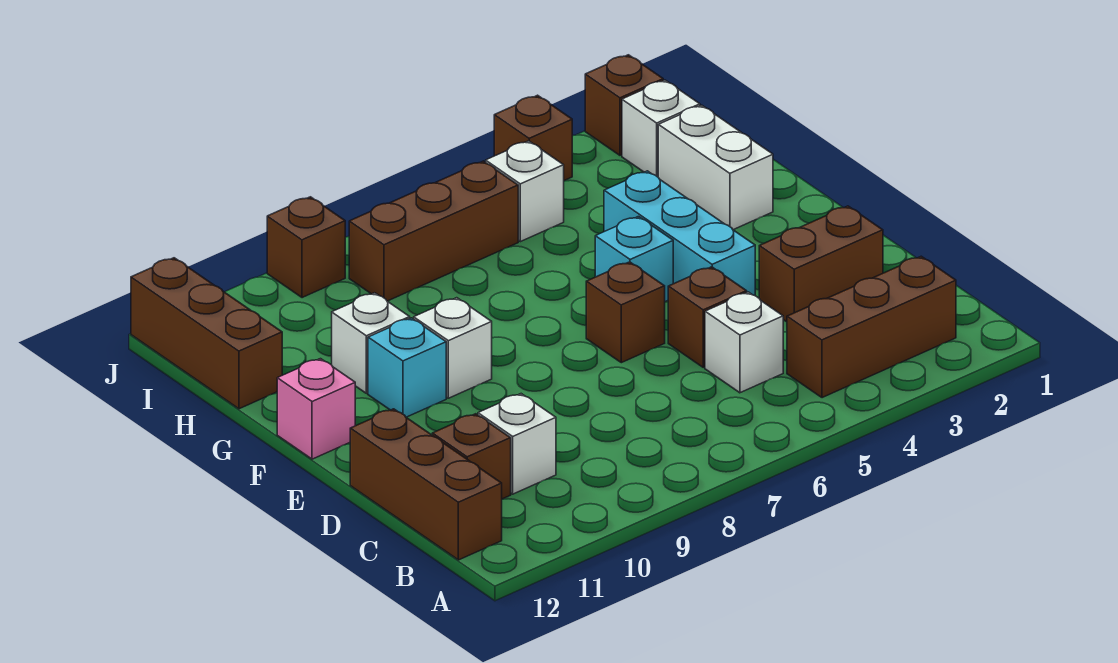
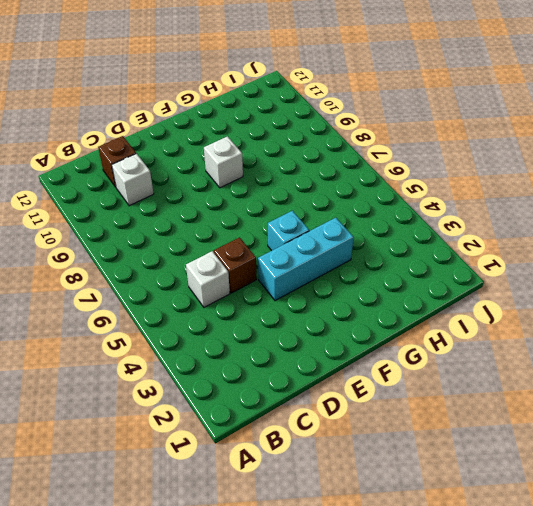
none -> brown brick B2:B4 level 1
none -> brown brick B12:D12 level 1
none -> brown brick D2:D3 level 1

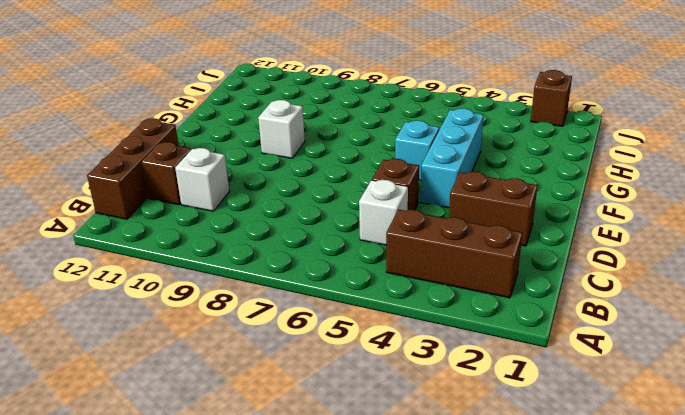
none -> brown brick E6 level 1
none -> cyan brick F10 level 1
none -> pink brick F12 level 1

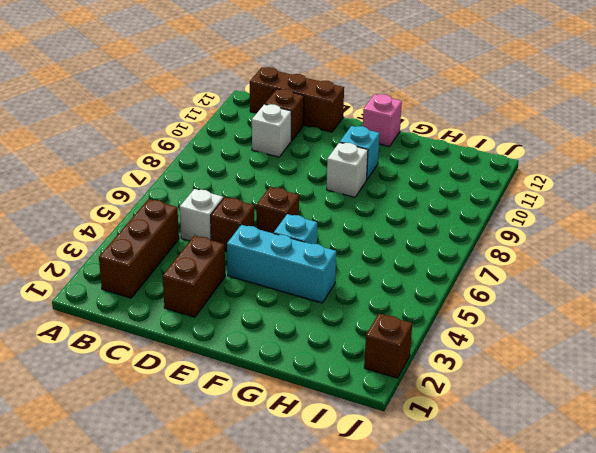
none -> white brick G2:H2 level 1
none -> white brick G10 level 1
none -> brown brick H12:J12 level 1

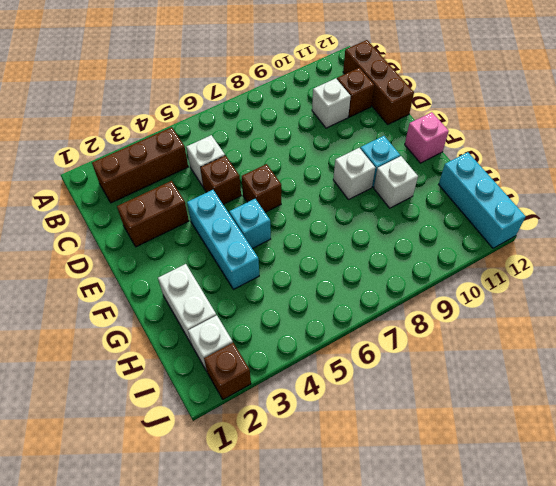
cyan brick H12:J12 level 1 -> brown brick H12:J12 level 1
none -> white brick I5 level 1
none -> brown brick I6:I8 level 1
none -> brown brick J4 level 1

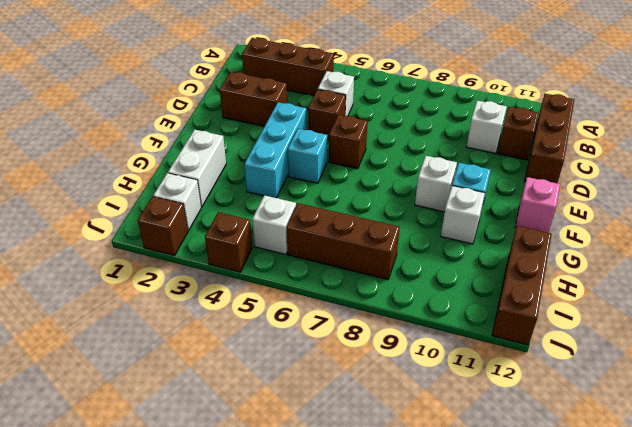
none -> brown brick J9 level 1

